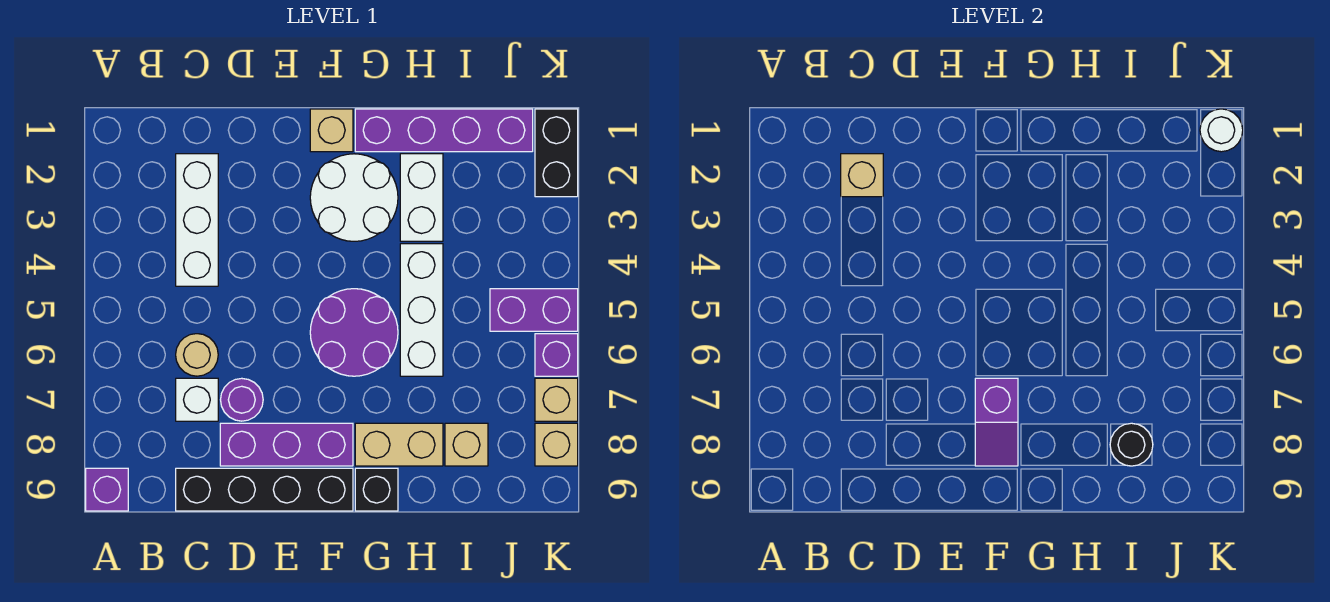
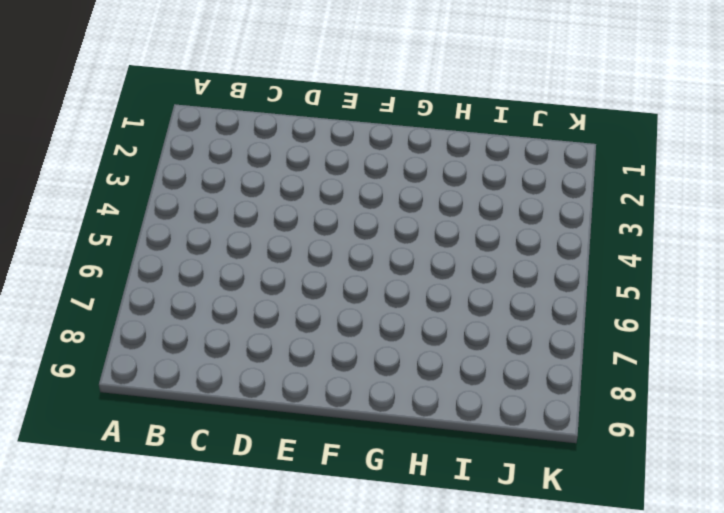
none -> purple brick A9 level 1
none -> white brick C2:C4 level 1
none -> tan round brick C6 level 1

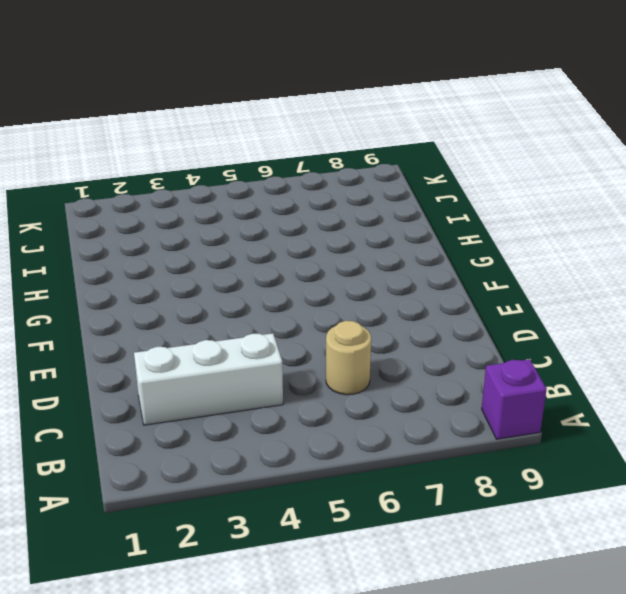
none -> white brick C7 level 1
none -> black brick C9:F9 level 1
none -> purple round brick D7 level 1

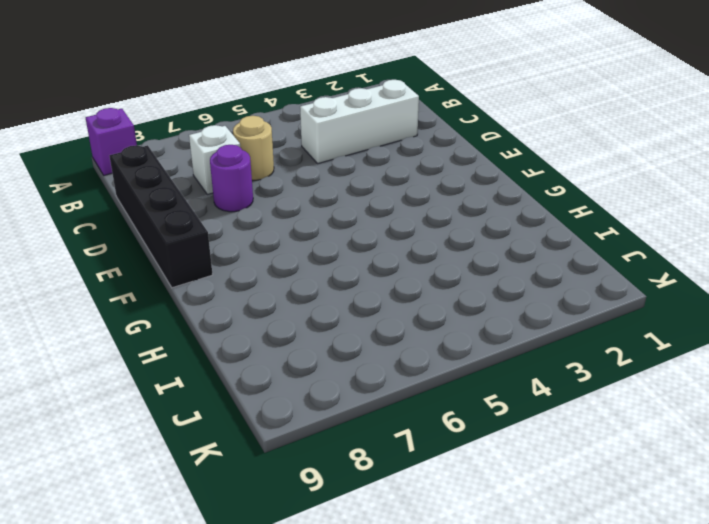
none -> purple brick D8:F8 level 1
none -> tan brick F1 level 1
none -> white round brick F2:G3 level 1

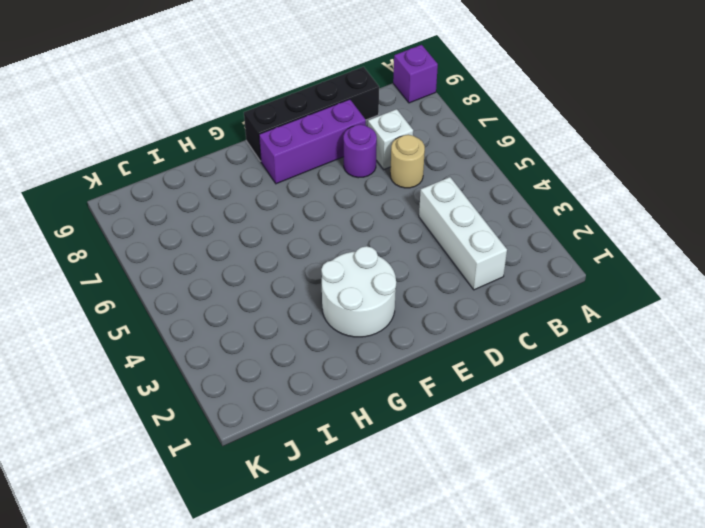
none -> tan brick F1 level 1
none -> purple round brick F5:G6 level 1
none -> purple brick G1:J1 level 1

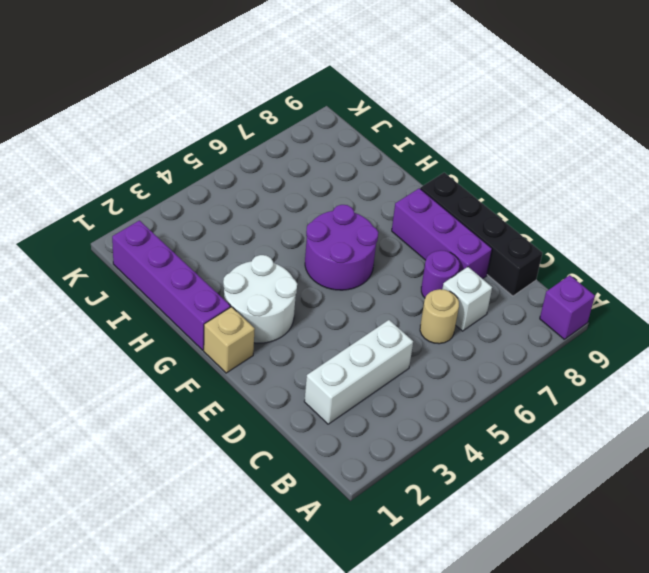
none -> tan brick G8:H8 level 1
none -> black brick G9 level 1
none -> white brick H2:H3 level 1

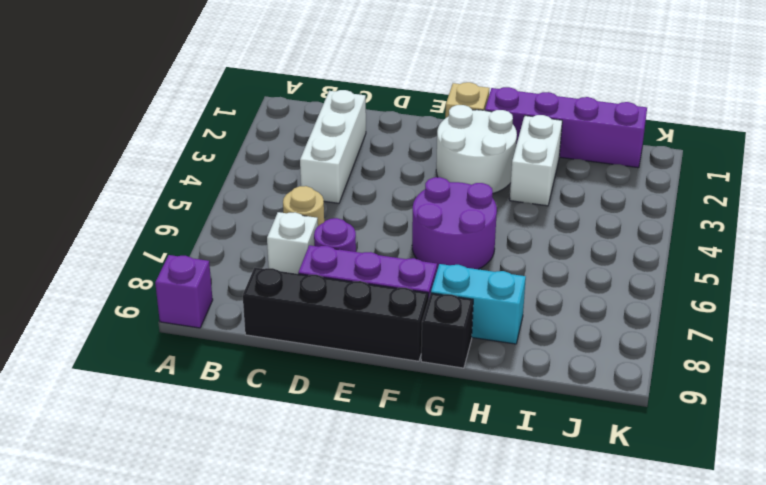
cyan brick G8:H8 level 1 -> tan brick G8:H8 level 1
none -> white brick H4:H6 level 1
none -> tan brick I8 level 1
none -> purple brick J5:K5 level 1

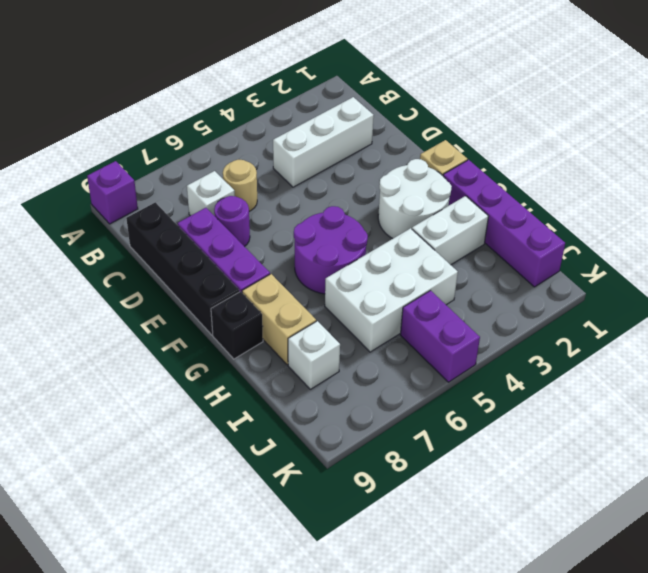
white brick H4:I6 level 1 -> white brick H4:H6 level 1
white brick I8 level 1 -> tan brick I8 level 1
none -> black brick K1:K2 level 1
none -> purple brick K6 level 1
none -> tan brick K7 level 1

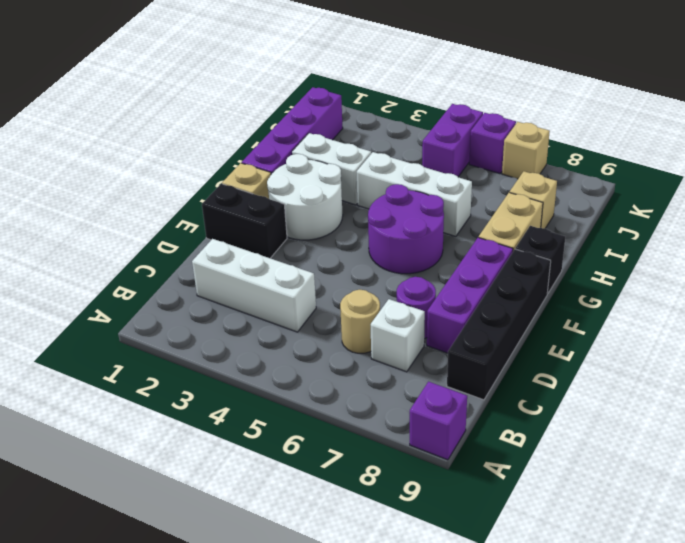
black brick E1:E2 level 1 -> black brick K1:K2 level 1
none -> tan brick K8 level 1
none -> tan brick C2 level 2
none -> purple slope F7:F8 level 2 top 7

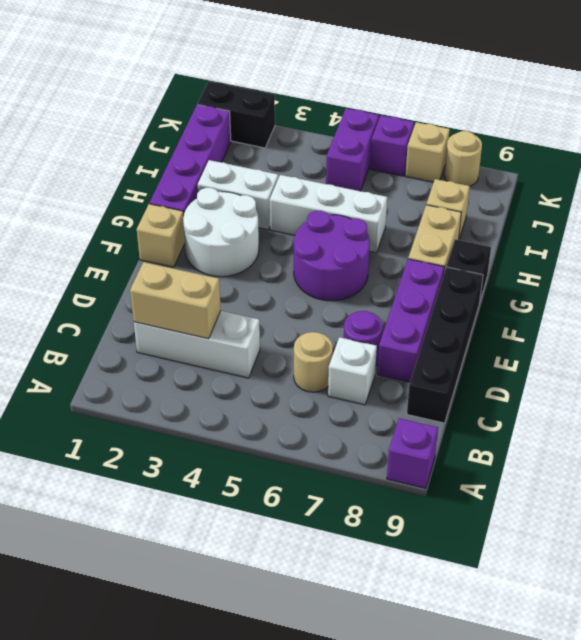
tan brick C2:C3 level 2 -> tan brick C2 level 2
tan round brick K8 level 1 -> tan brick K8 level 1
none -> purple slope F7:F8 level 2 top 7
none -> black round brick I8 level 2
none -> white round brick K1 level 2

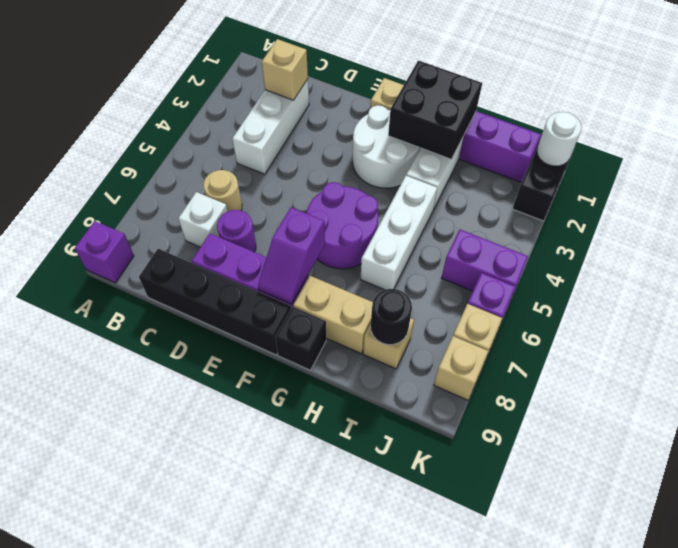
black brick G1:H2 level 2 -> none

